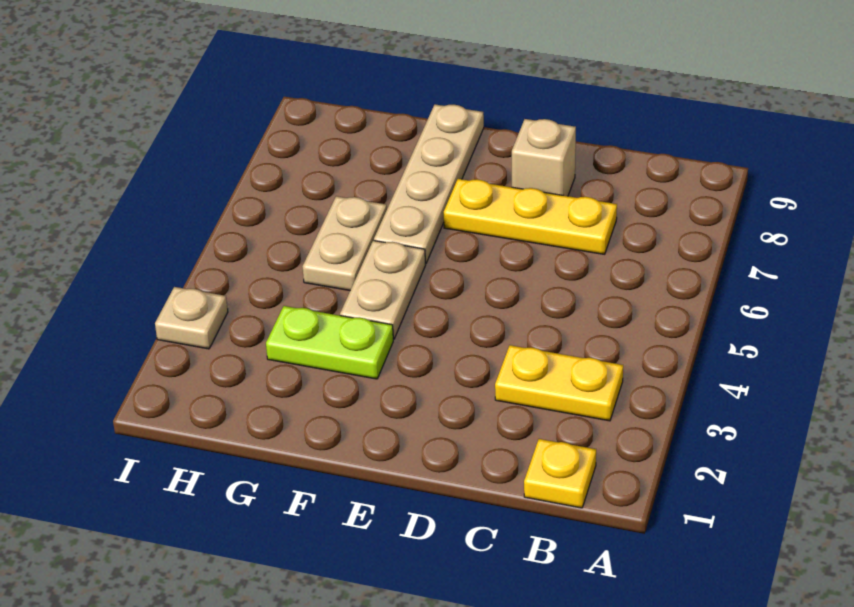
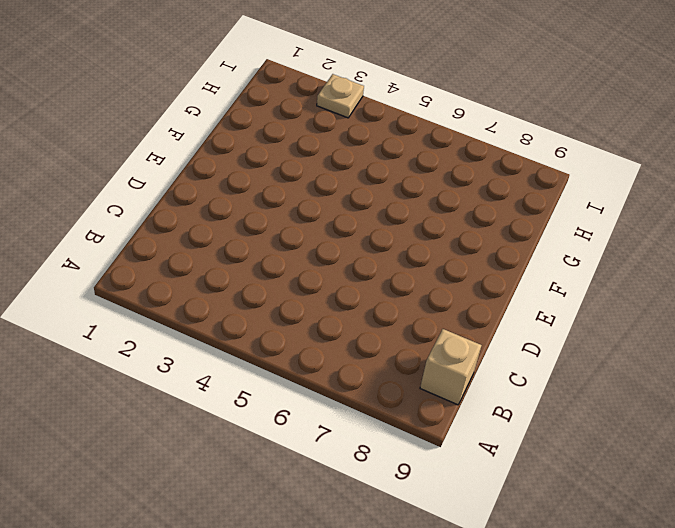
tan brick B9 level 1 -> tan brick D8 level 1
none -> yellow plate B1 level 1
none -> yellow plate B3:C3 level 1

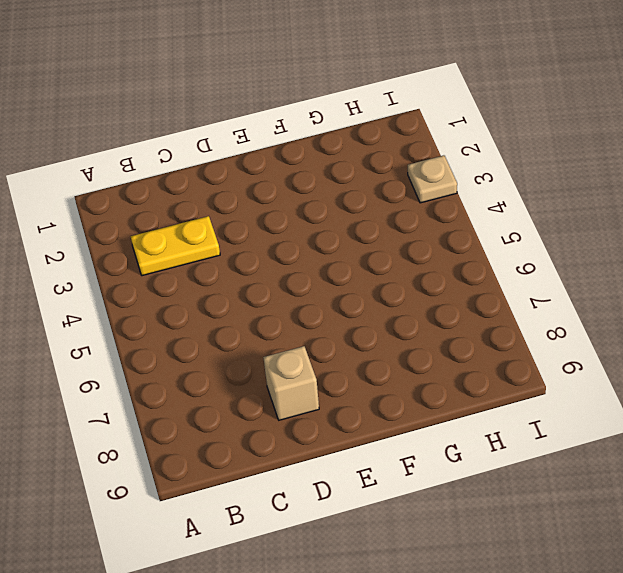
none -> yellow plate B1 level 1
none -> yellow plate C7:E7 level 1

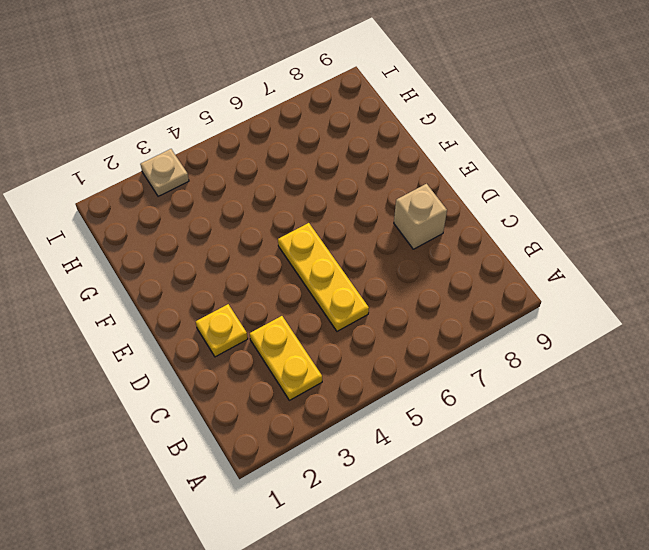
yellow plate C5:E5 level 1 -> yellow plate C7:E7 level 1
yellow plate D2 level 1 -> yellow plate B1 level 1
none -> lime plate F3:G3 level 1
none -> tan plate F4:F5 level 1

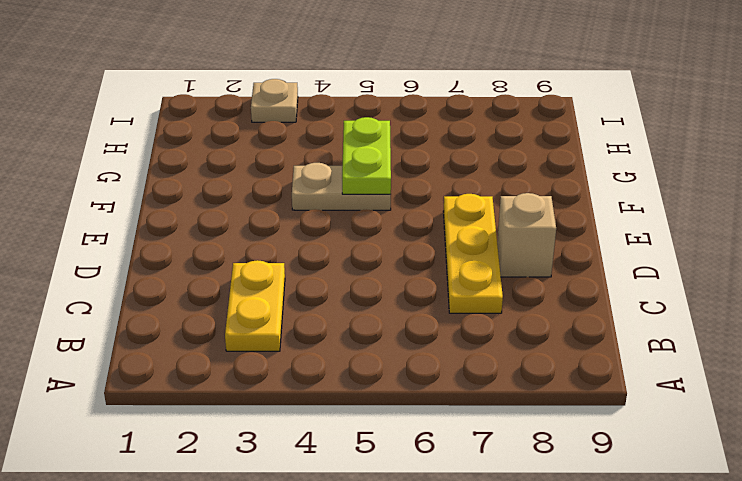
lime plate F5:G5 level 2 -> lime plate F3:G3 level 1
none -> yellow plate B1 level 1
none -> tan plate F6:F9 level 1

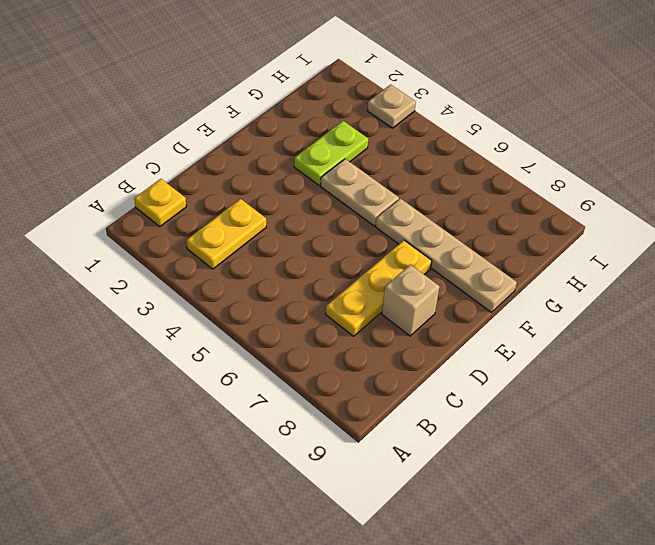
none -> tan plate G5:G6 level 1

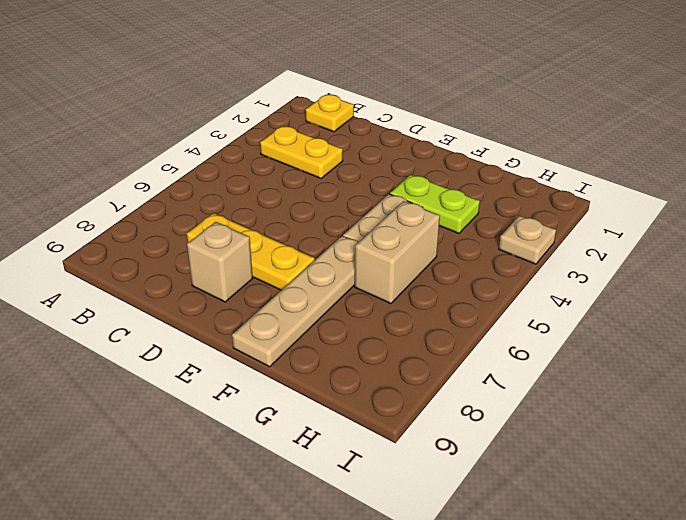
tan brick G5:G6 level 1 -> tan plate G5:G6 level 1

